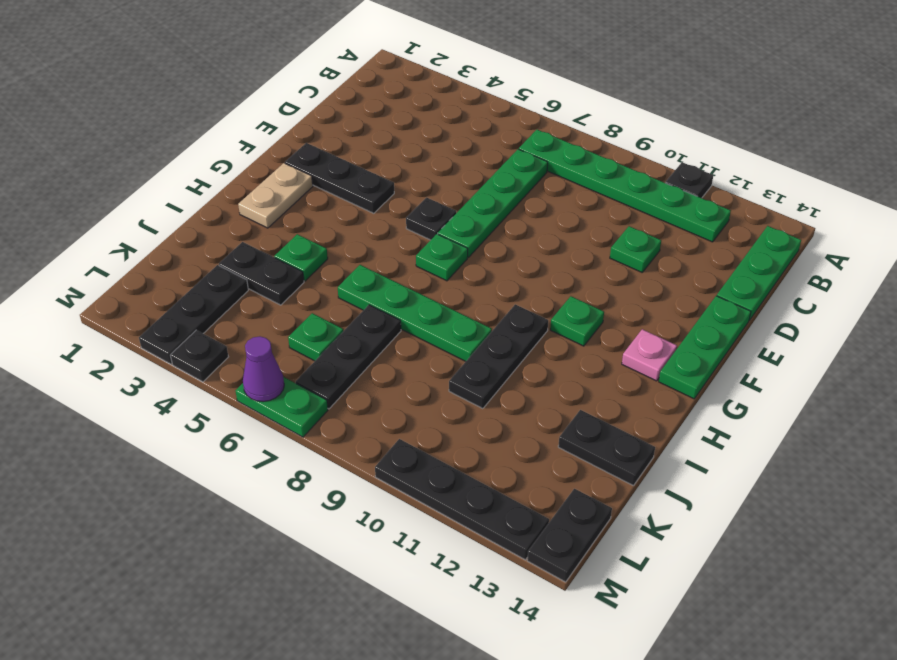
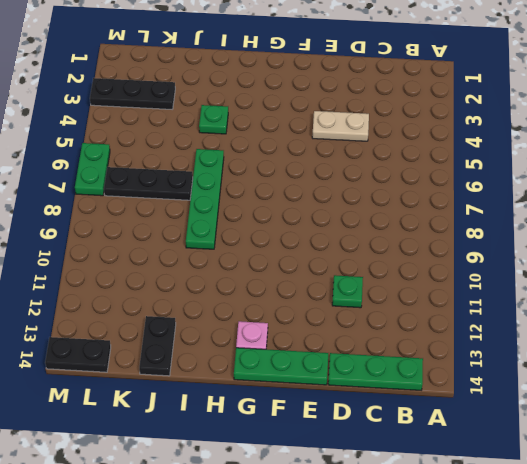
tan plate D4:E4 level 1 -> tan plate G2:H2 level 1
none -> black plate A11 level 1
none -> green plate B7:B12 level 1
none -> green plate C7:F7 level 1

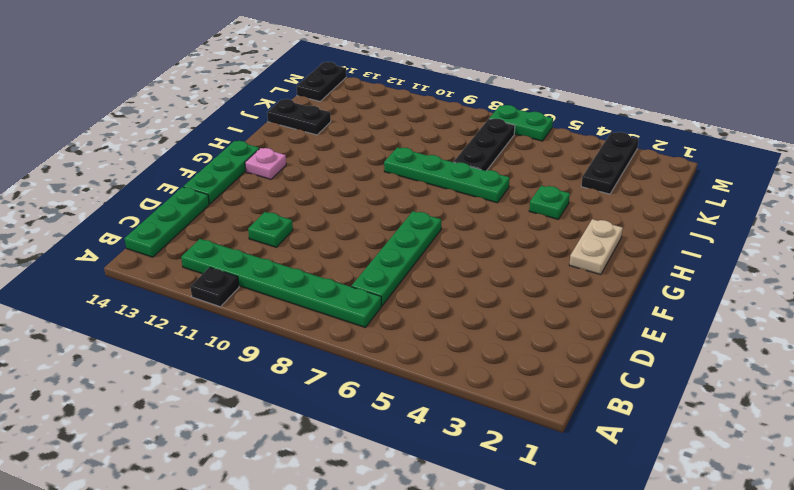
none -> black plate F2:F4 level 1
none -> black plate F6 level 1
none -> green plate G7 level 1

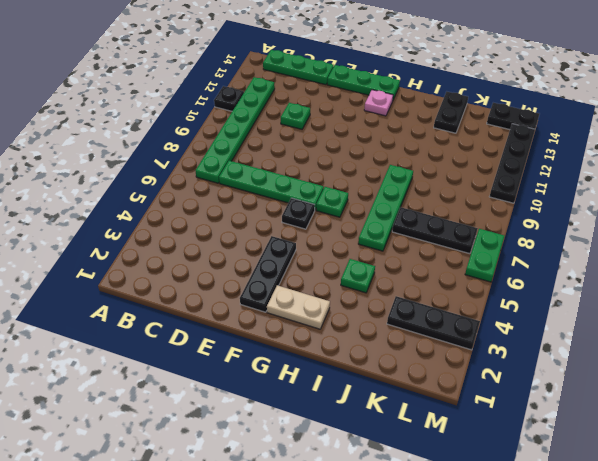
none -> green plate G11 level 1
none -> black plate H10:J10 level 1
none -> black plate J3:J4 level 1

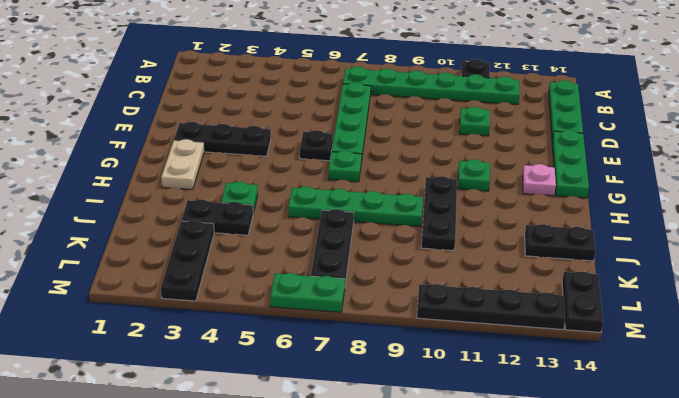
none -> green plate K6 level 1
none -> black plate M4 level 1
none -> purple cone M6 level 2

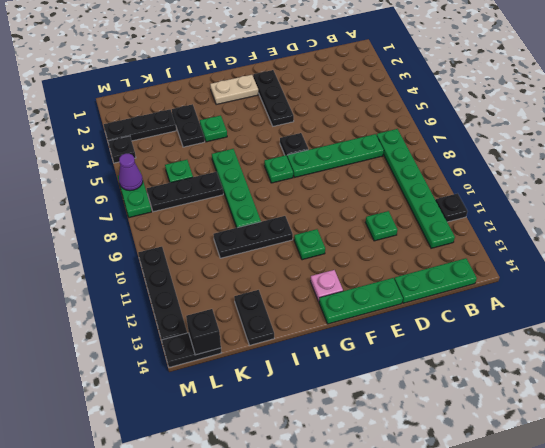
black brick L14 level 2 -> none

